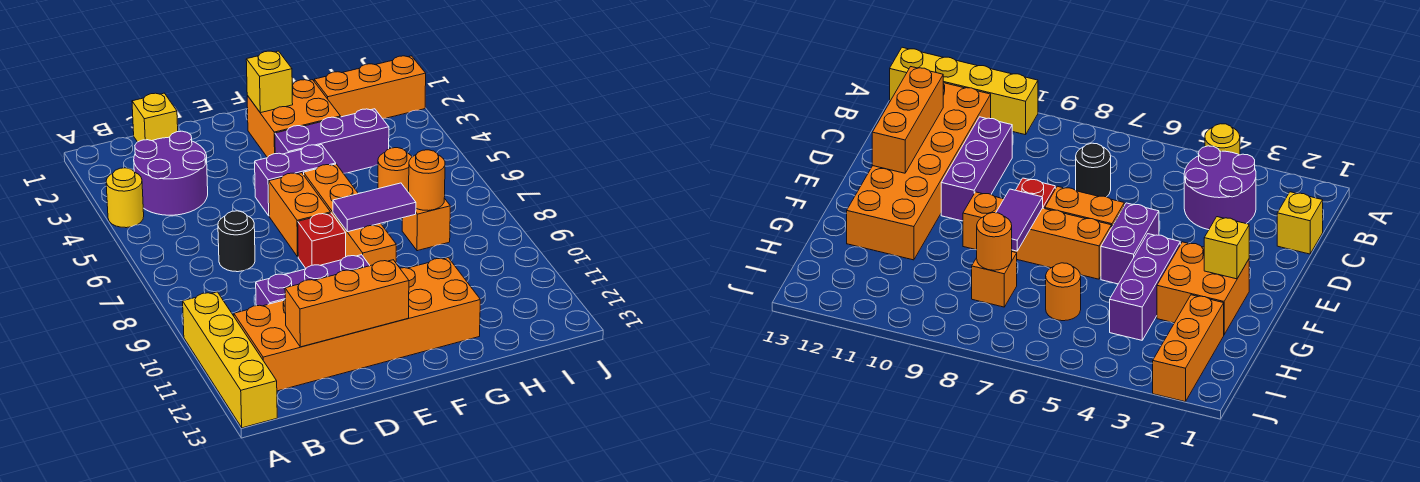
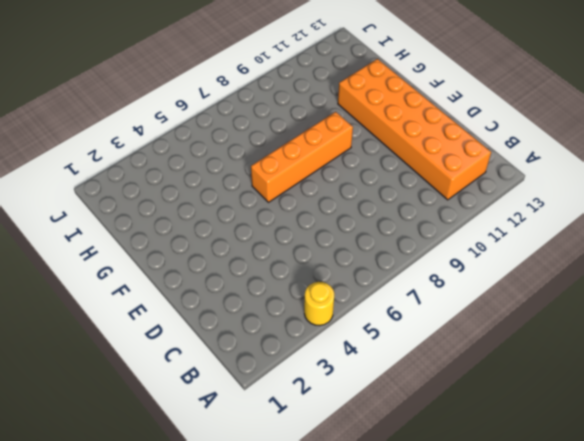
none -> yellow brick A10:A13 level 1
none -> purple round brick B3:C4 level 1
none -> yellow brick C1 level 1

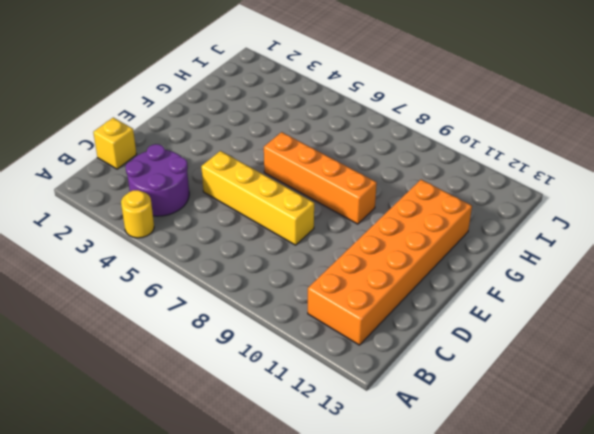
yellow brick D5:D8 level 1 -> yellow brick A10:A13 level 1
none -> black round brick C7 level 1
none -> purple brick C10:E10 level 1
none -> purple brick E5:F5 level 1

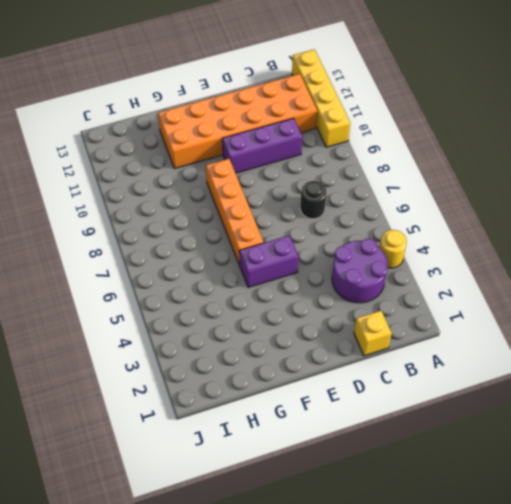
none -> orange brick E6:E7 level 1
none -> red brick E8 level 1
none -> orange brick F2:G3 level 1

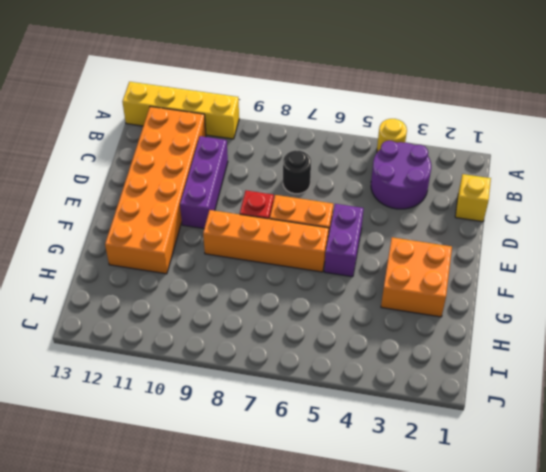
none -> purple brick F4:H4 level 1
none -> orange brick H2:J2 level 1
none -> orange round brick H6 level 1

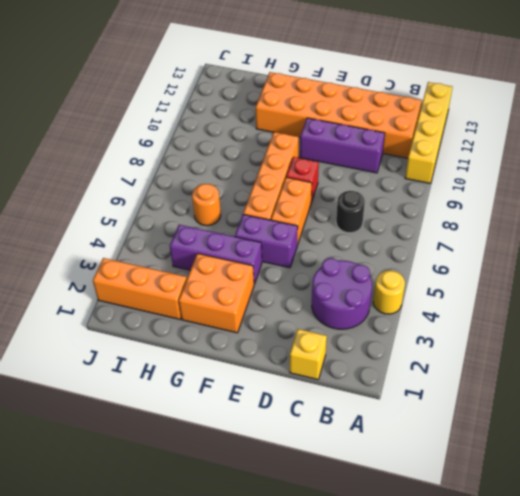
none -> orange brick H8 level 1
none -> orange brick C12:E12 level 2
none -> yellow brick F2 level 2

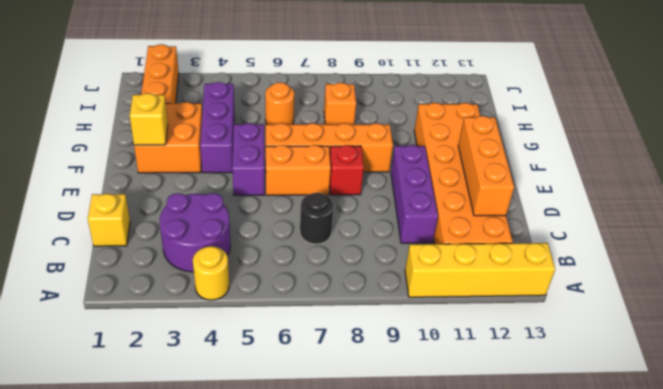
none -> purple tile F8:G8 level 2
none -> orange round brick H8 level 2

